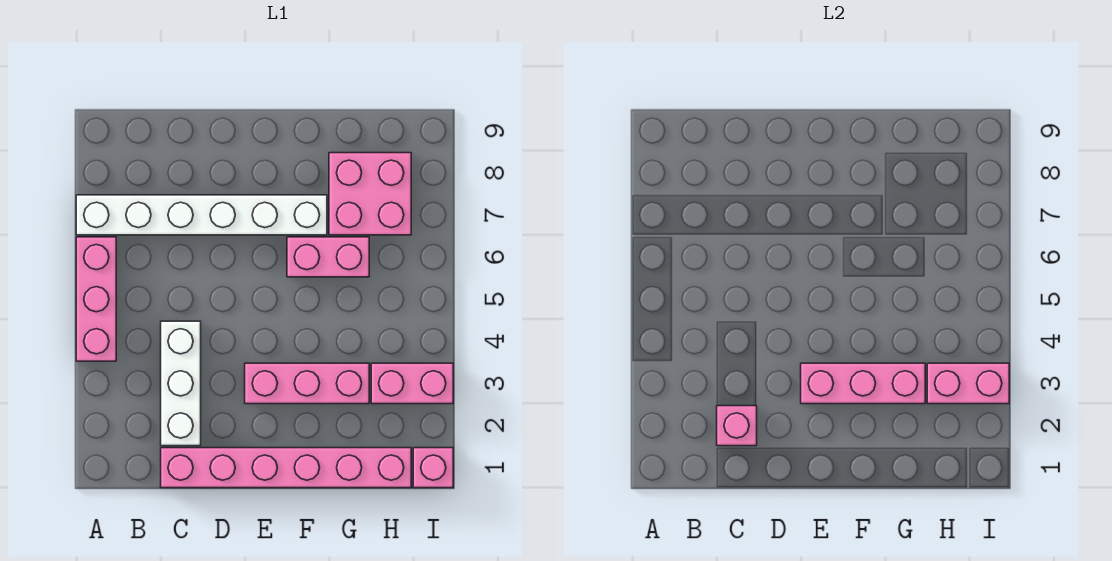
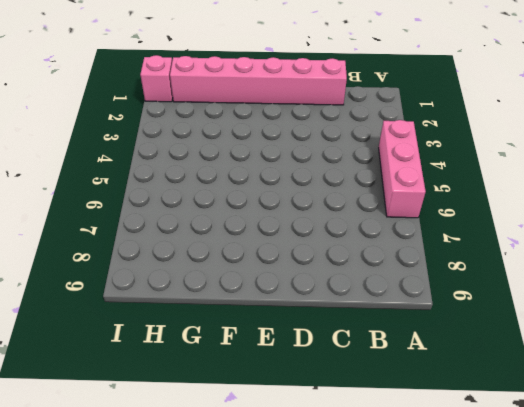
none -> white brick A7:F7 level 1
none -> white brick C2:C4 level 1
none -> pink brick E3:G3 level 1

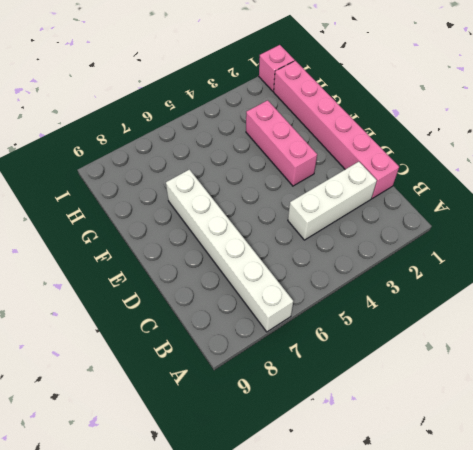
none -> pink brick A4:A6 level 1
none -> pink brick F6:G6 level 1
none -> pink brick G7:H8 level 1

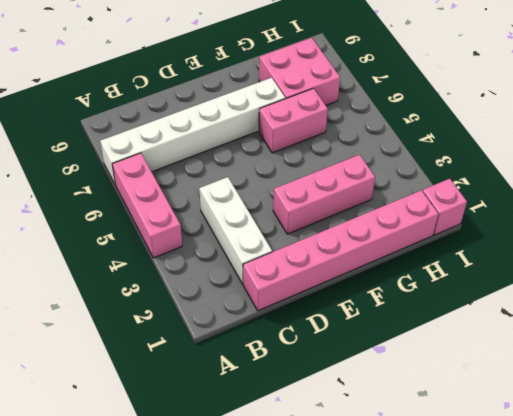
none -> pink brick H3:I3 level 1
none -> pink brick C2 level 2
none -> pink brick E3:G3 level 2

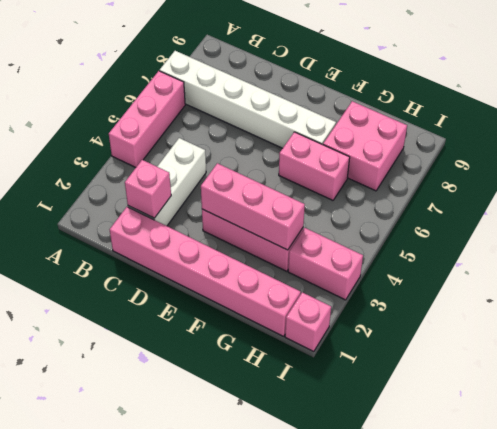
none -> pink brick H3:I3 level 2

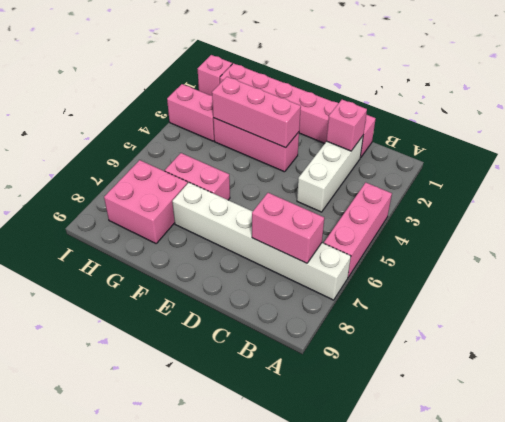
pink brick B7:C7 level 2 -> pink brick H3:I3 level 2

